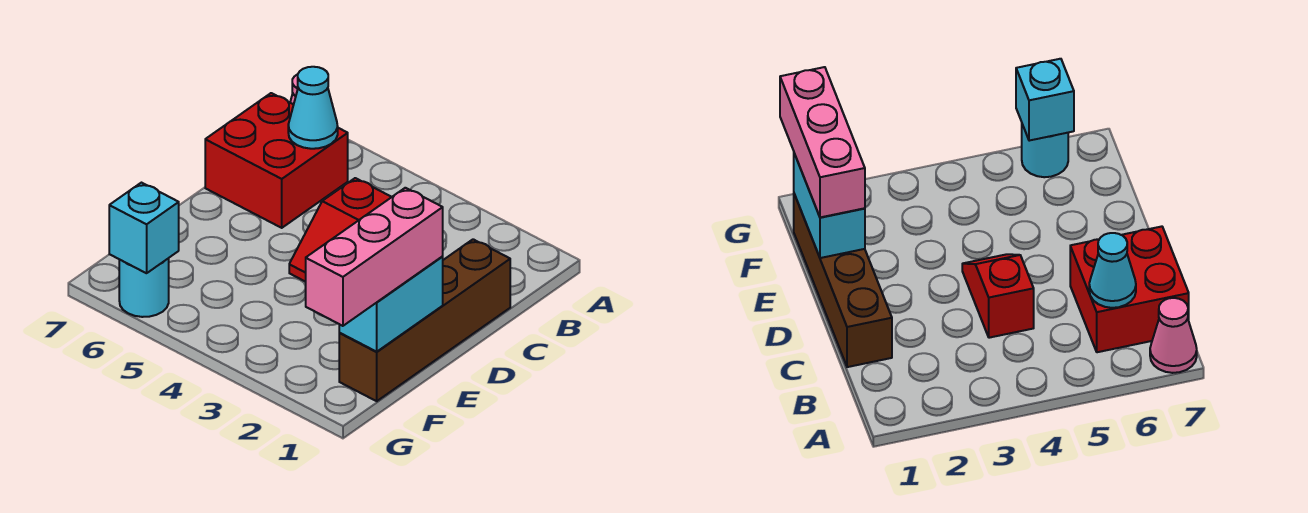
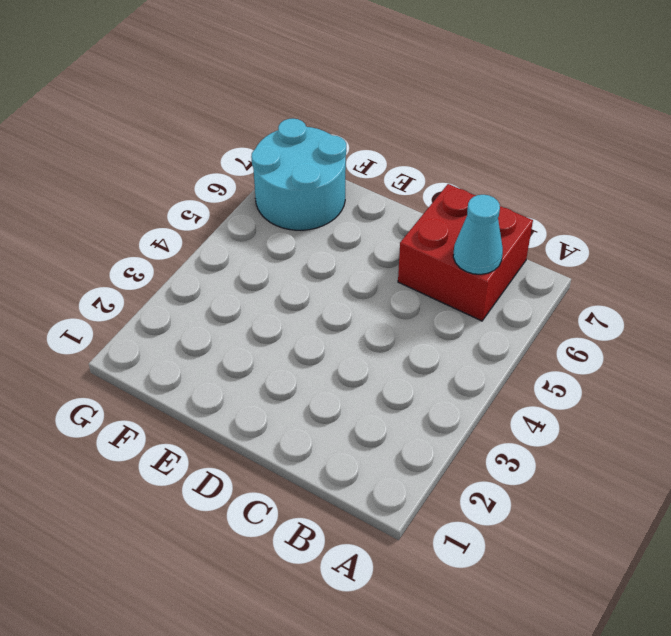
cyan round brick F6:G7 level 1 -> cyan round brick G6 level 1
none -> pink cone A7 level 1
none -> brown brick C1:F1 level 1

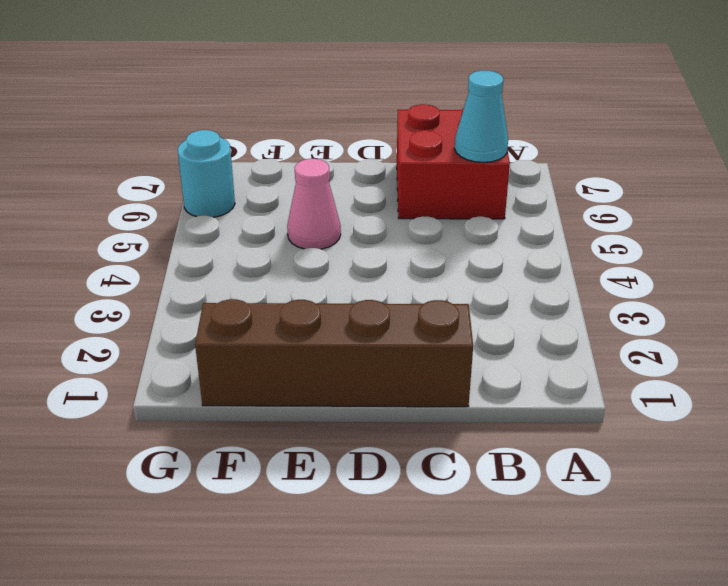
pink cone E5 level 1 -> pink cone A7 level 1
none -> red slope C4:D4 level 1 top C
none -> cyan brick E1:F1 level 2

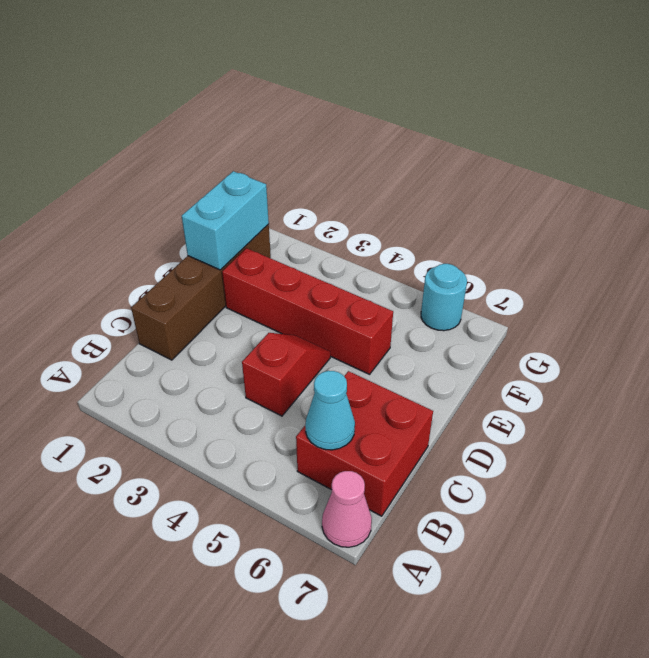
red brick E2:E5 level 1 -> none
none -> cyan brick G6 level 2
none -> pink brick E1:G1 level 3

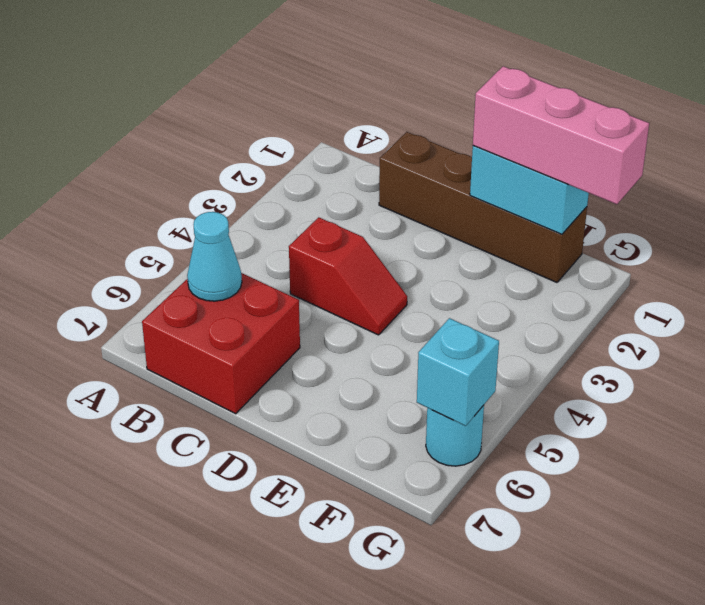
none -> pink cone A7 level 1

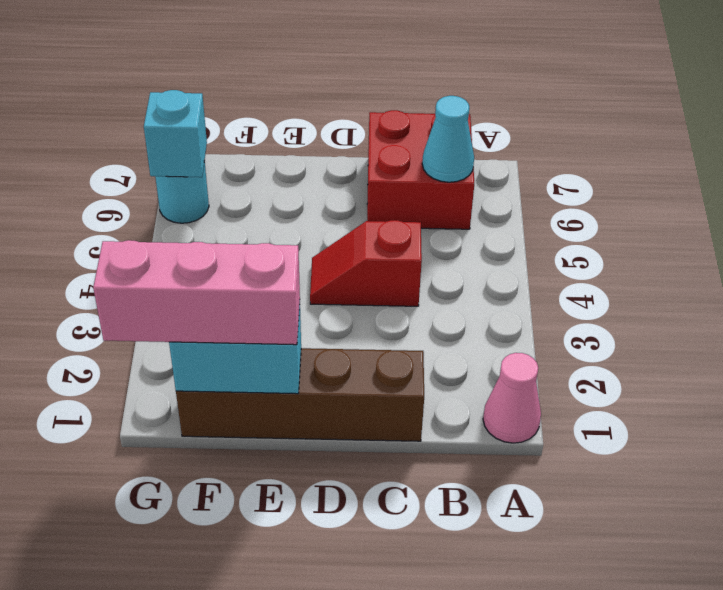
pink cone A1 level 1 -> pink cone A7 level 1

